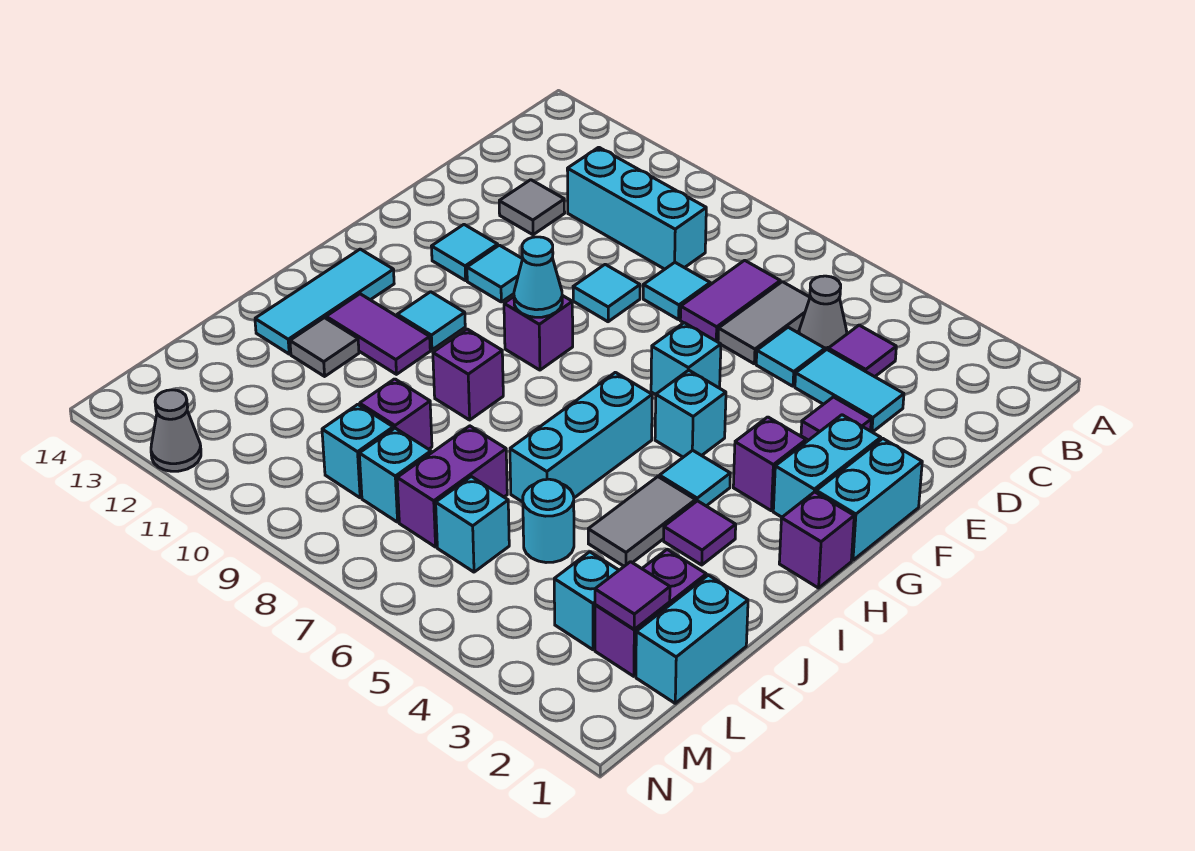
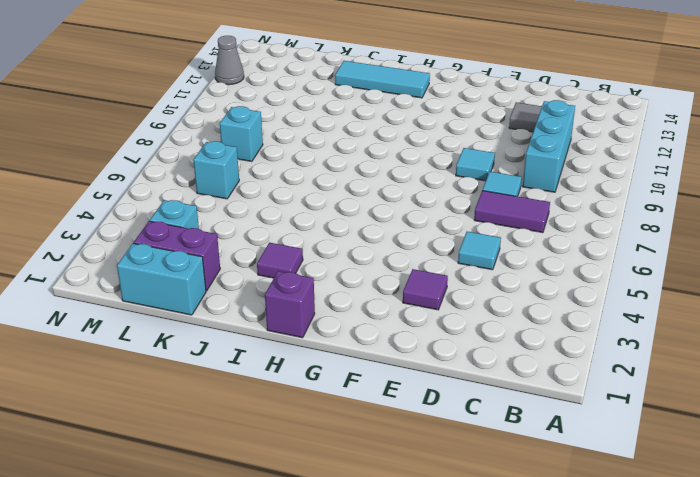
none -> purple tile C4 level 1
none -> grey cone C5 level 1
none -> grey tile C6:D6 level 1
none -> cyan tile D3:D4 level 1

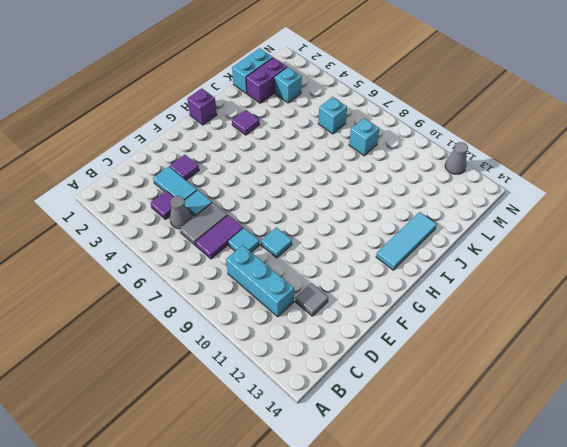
none -> cyan brick F1:G1 level 1
none -> cyan brick F2:G2 level 1
none -> cyan brick F6 level 1
none -> cyan tile F11 level 1

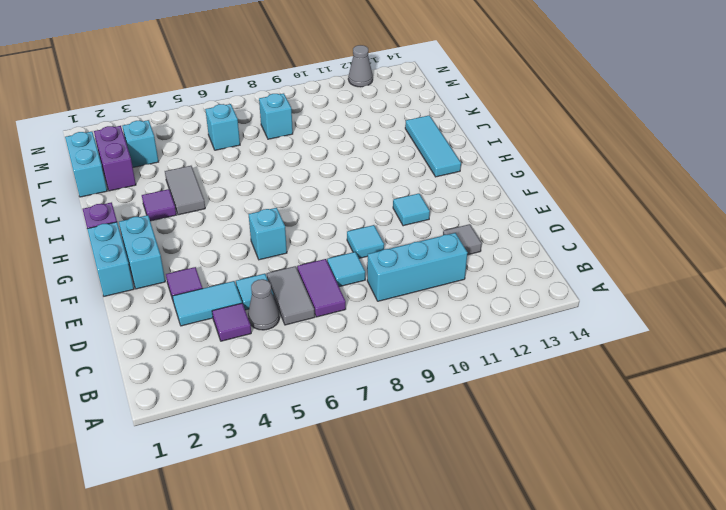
none -> cyan tile F12 level 1
none -> purple brick G3 level 1
none -> cyan brick G5 level 1
none -> purple brick G9 level 1

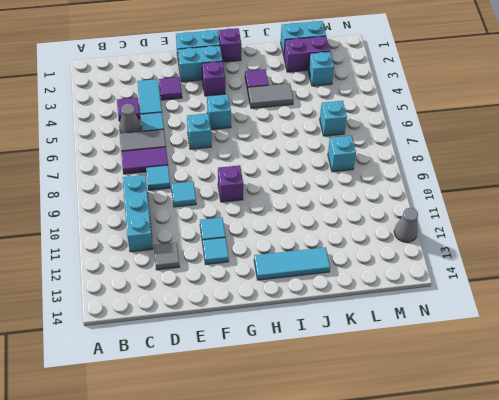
none -> cyan tile H4 level 1
none -> cyan brick H6:J6 level 1
none -> cyan tile H11 level 1
none -> purple brick I9 level 1

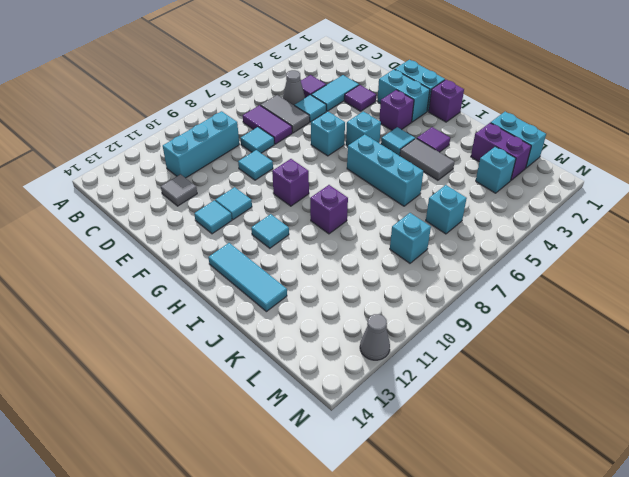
none -> purple tile I11:I12 level 1
none -> grey tile J12 level 1
none -> cyan round brick K5 level 1
none -> purple brick K7:L7 level 1

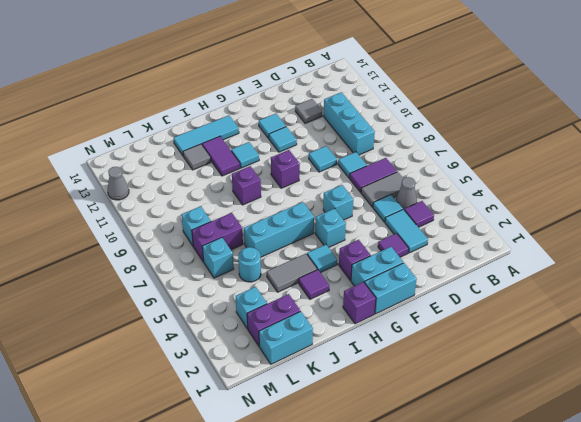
none -> purple brick K9 level 1
none -> cyan brick L9 level 1
none -> cyan cone G9 level 2
none -> purple tile L2 level 2

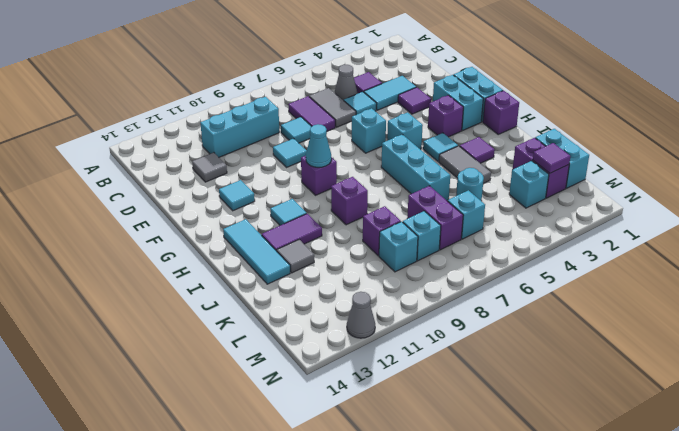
none -> cyan tile F11 level 1

